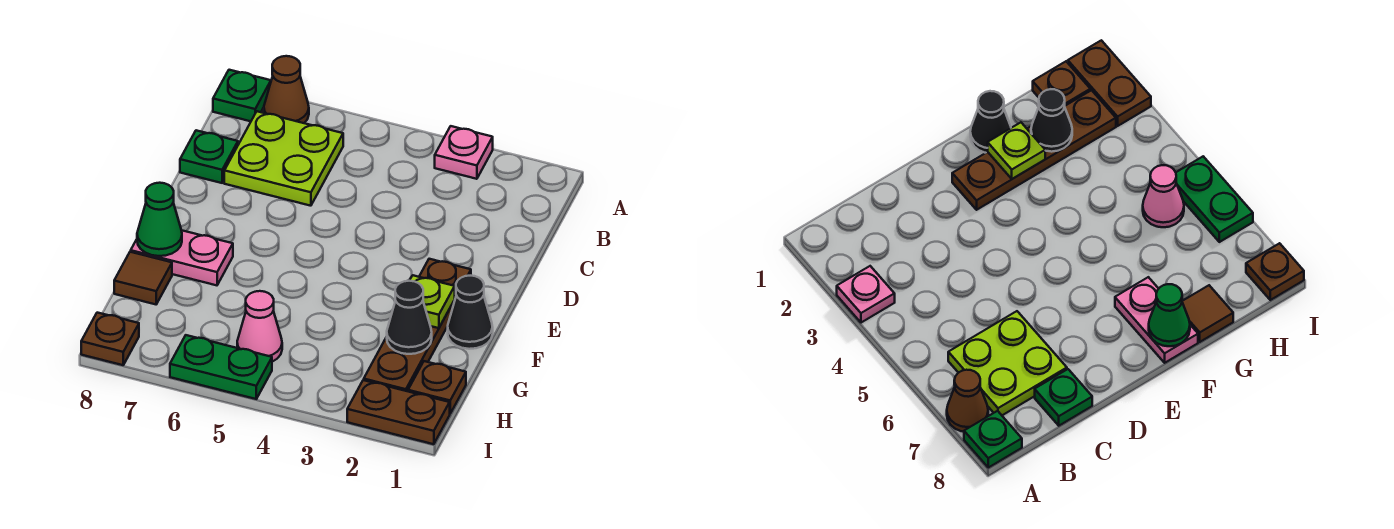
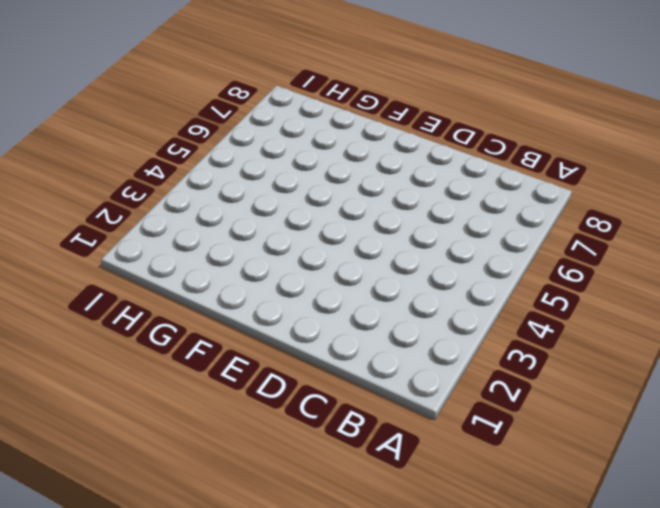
none -> pink plate A3 level 1
none -> brown cone A7 level 1
none -> green plate A8 level 1

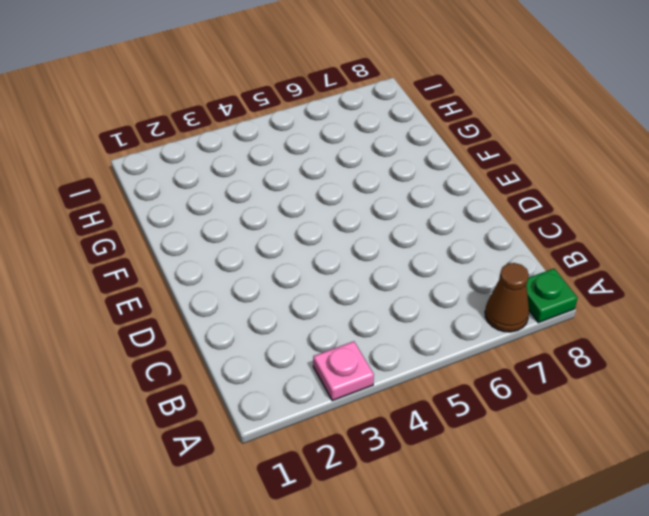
none -> lime plate B6:C7 level 1
none -> green plate C8 level 1
none -> brown plate E2:H2 level 1

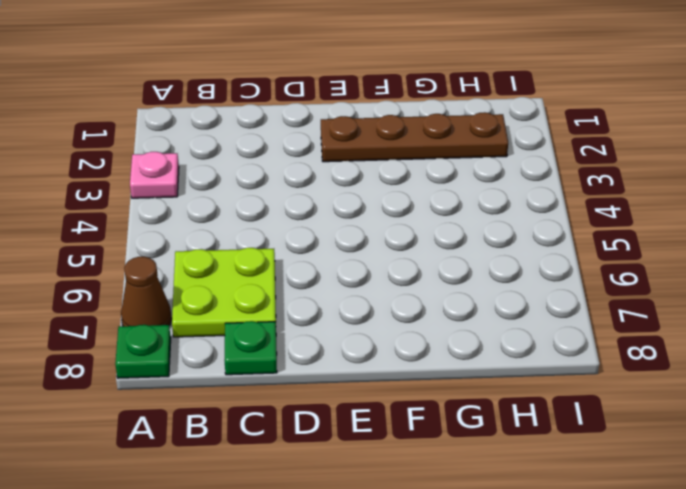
none -> black cone F1 level 1
none -> pink plate F7:F8 level 1
none -> brown tile G8 level 1

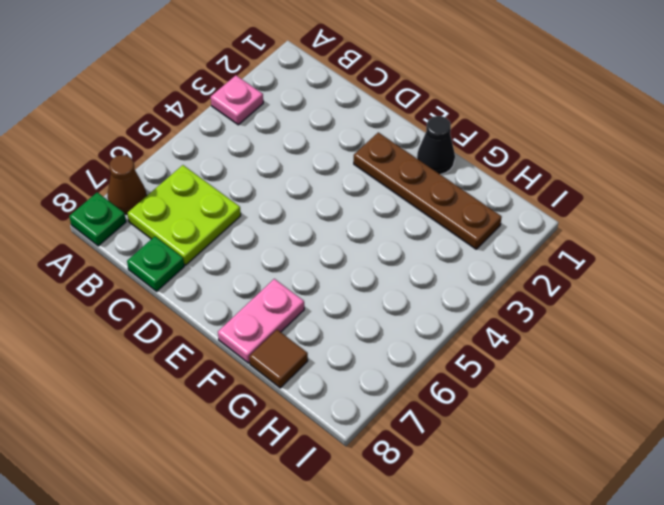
none -> brown plate H1 level 1
none -> pink cone H5 level 1
none -> brown plate I1:I2 level 1

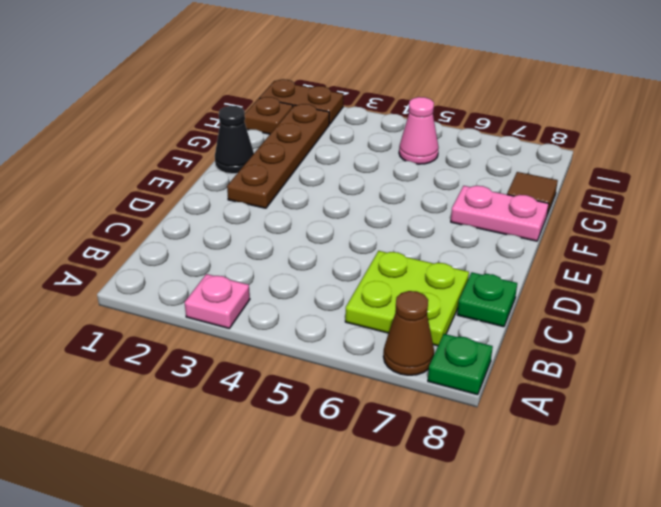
none -> green plate I5:I6 level 1
none -> brown plate I8 level 1
none -> lime plate F2 level 2

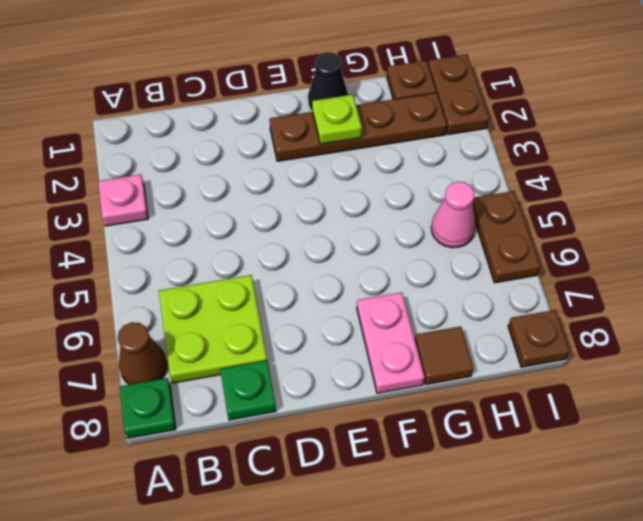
brown plate I5:I6 level 1 -> green plate I5:I6 level 1
none -> green cone F8 level 2
none -> black cone G2 level 2

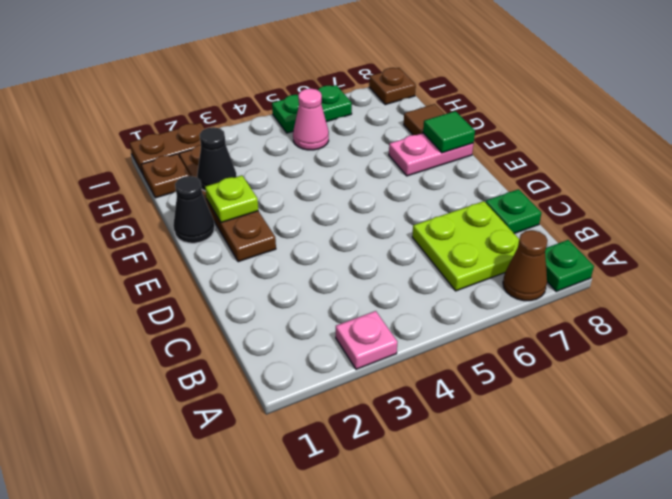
green tile F8 level 2 -> green cone F8 level 2

